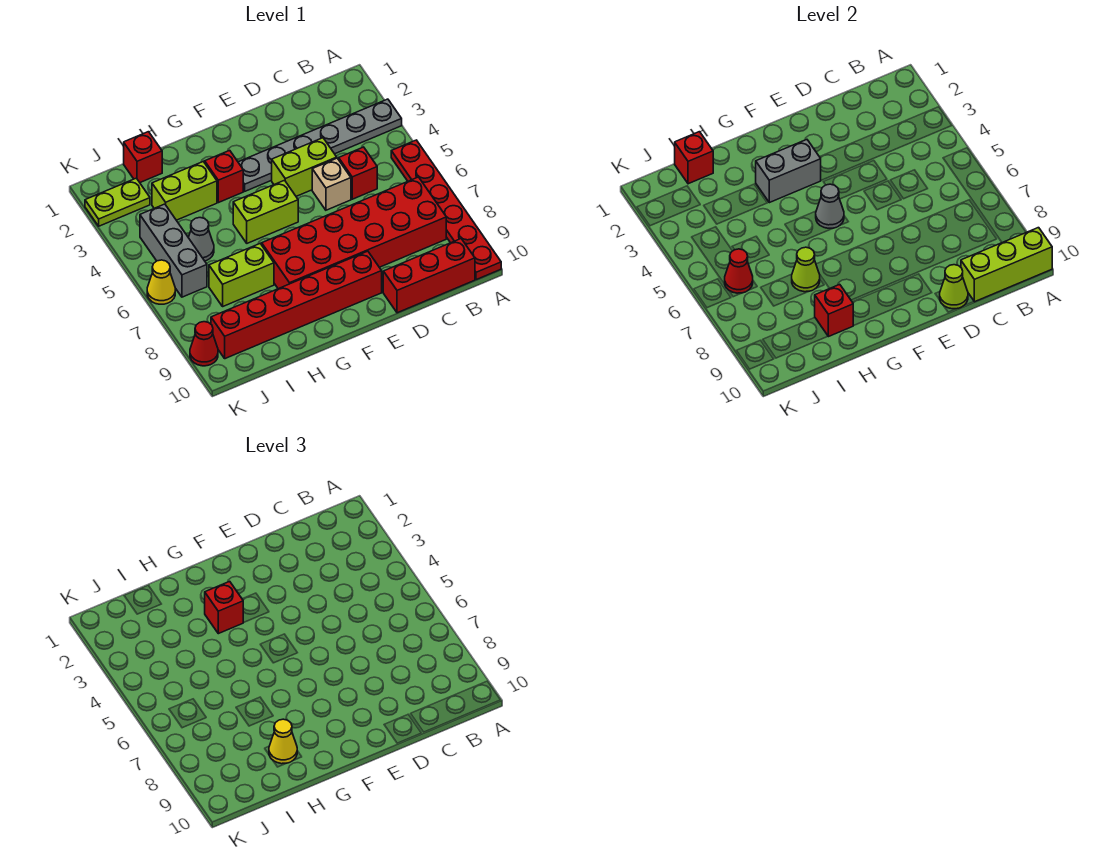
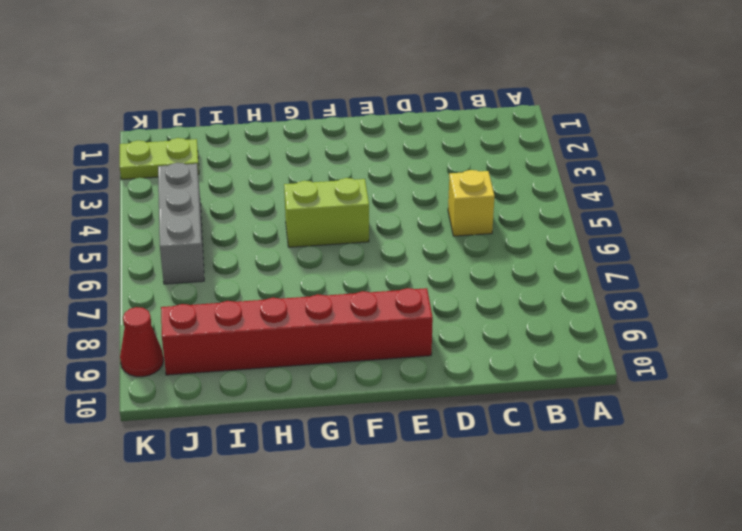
yellow brick C5 level 1 -> red brick C5 level 1
none -> grey plate A3:F3 level 1
none -> red plate A5:A10 level 1
none -> red brick B7:G8 level 1

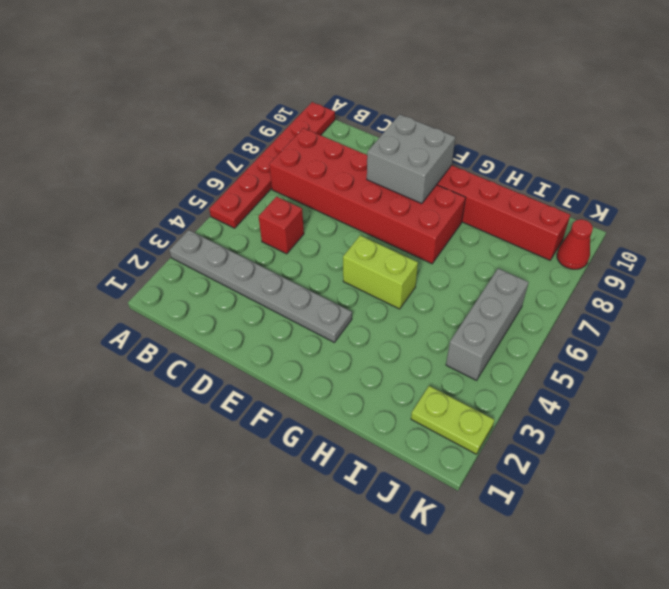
grey brick E8:F9 level 2 -> none
none -> red brick B10:D10 level 1
none -> lime brick D4:E4 level 1
none -> tan brick D5 level 1

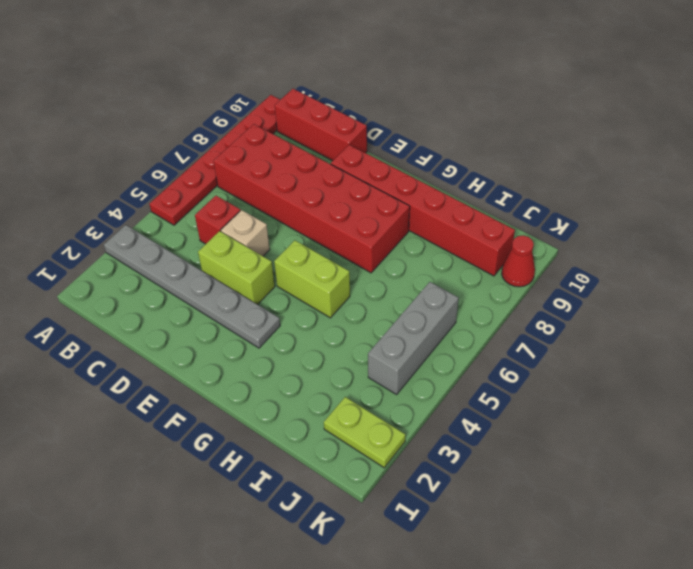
none -> red brick G3 level 1
none -> lime brick H3:I3 level 1
none -> lime brick H7:I7 level 1

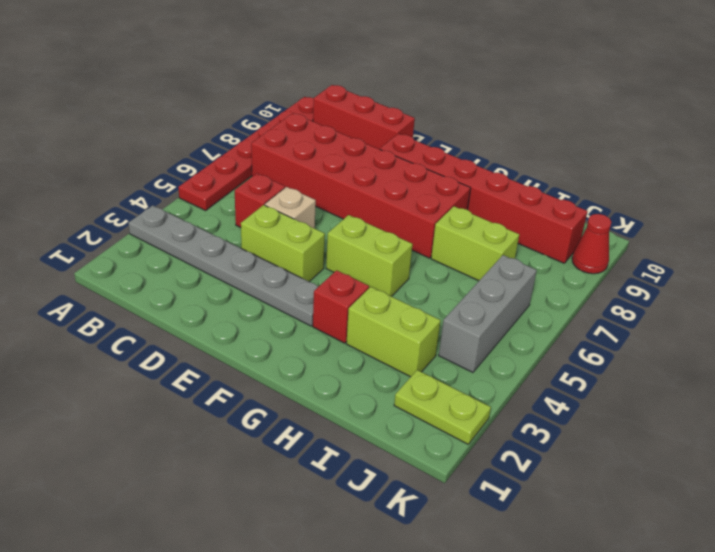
none -> red brick I1 level 1
none -> grey cone I5 level 1
none -> yellow cone K6 level 1

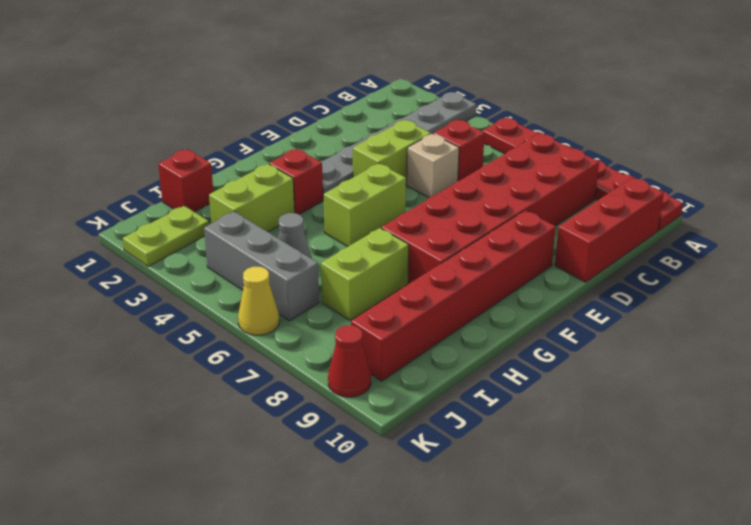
none -> lime brick A10:C10 level 2
none -> lime cone D10 level 2
none -> grey brick F3:G3 level 2

